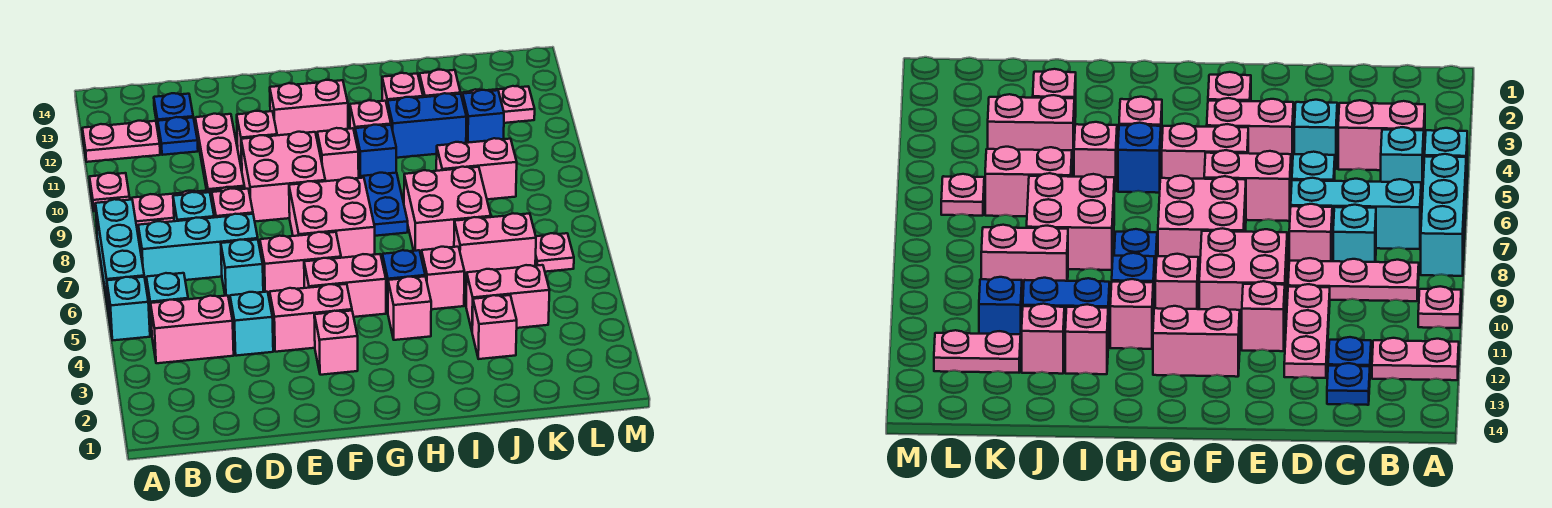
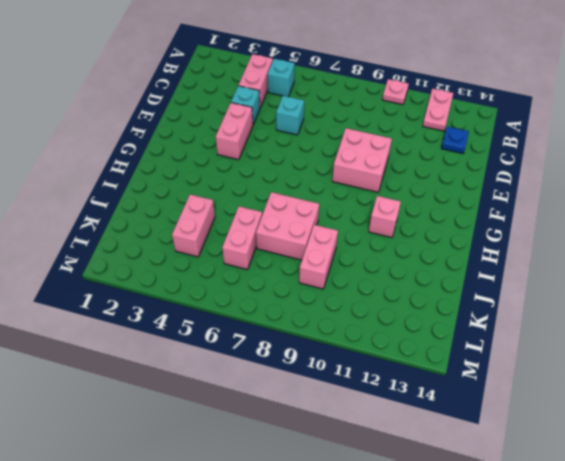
none -> cyan brick A5 level 1
none -> cyan brick A6:A8 level 1
none -> cyan brick B7:D7 level 1
none -> pink plate B9:D9 level 1

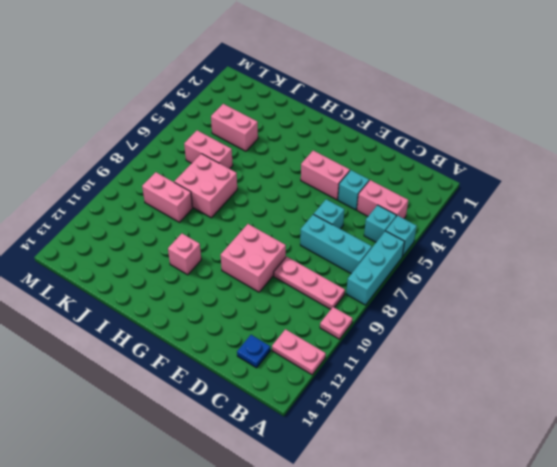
none -> cyan brick C8 level 1
none -> blue plate C12 level 1
none -> pink brick D8 level 1
none -> pink plate D10:D12 level 1

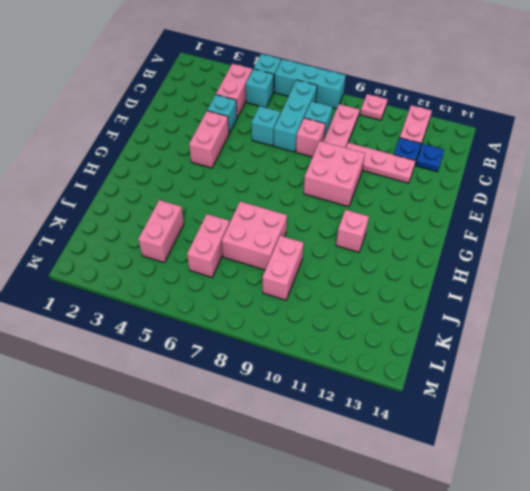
none -> pink brick E6:F6 level 1
none -> pink brick E11 level 1
none -> pink brick F3 level 1
none -> pink brick F5:G5 level 1

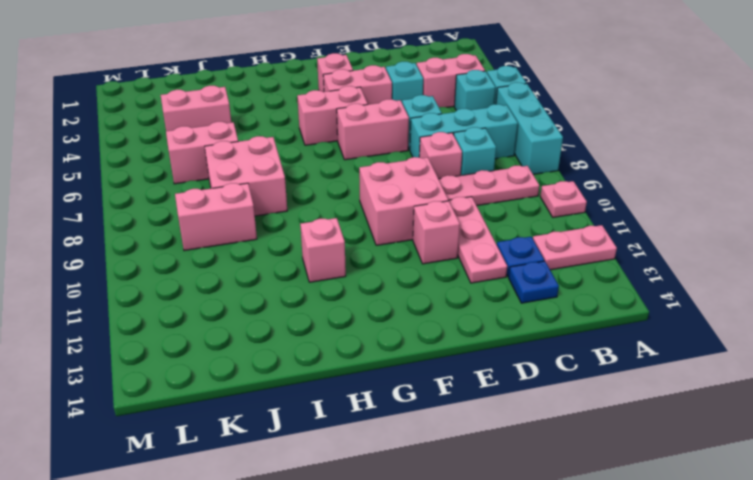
none -> pink brick F7:G8 level 1
none -> pink brick F12:G12 level 1
none -> pink brick G10 level 1
none -> pink brick H4 level 1

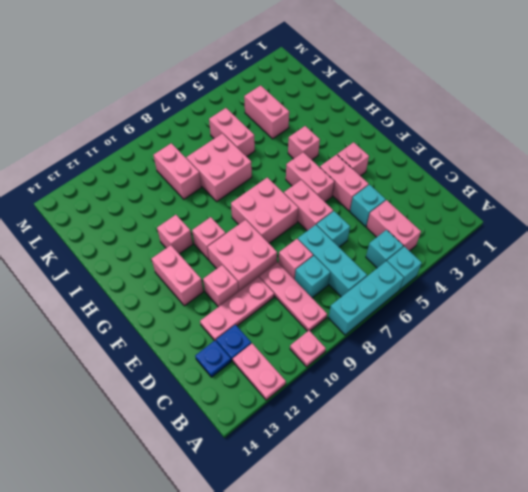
none -> blue brick H5 level 1
none -> blue plate H8:H9 level 1
none -> blue brick H10 level 1
none -> pink brick I5 level 1

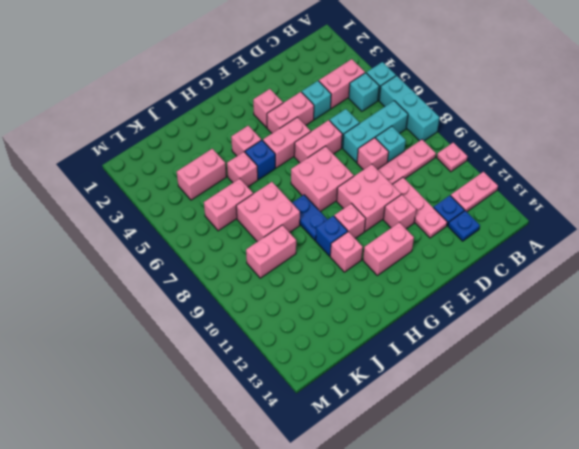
none -> blue brick I11:J11 level 1
none -> pink brick I12 level 1
none -> pink brick J3 level 1
none -> pink brick J12 level 1

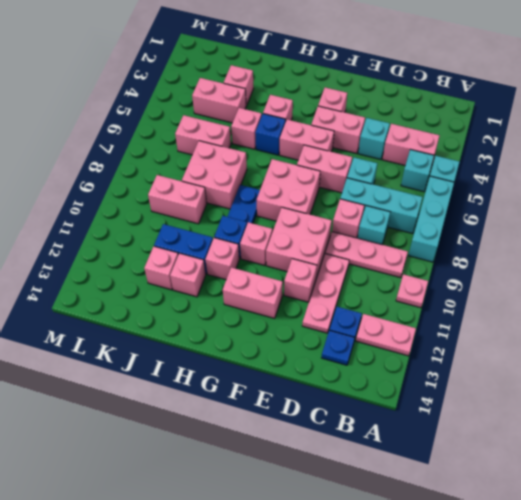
none -> blue brick K11 level 1
none -> pink plate K12:L12 level 1
none -> pink plate L6 level 1

